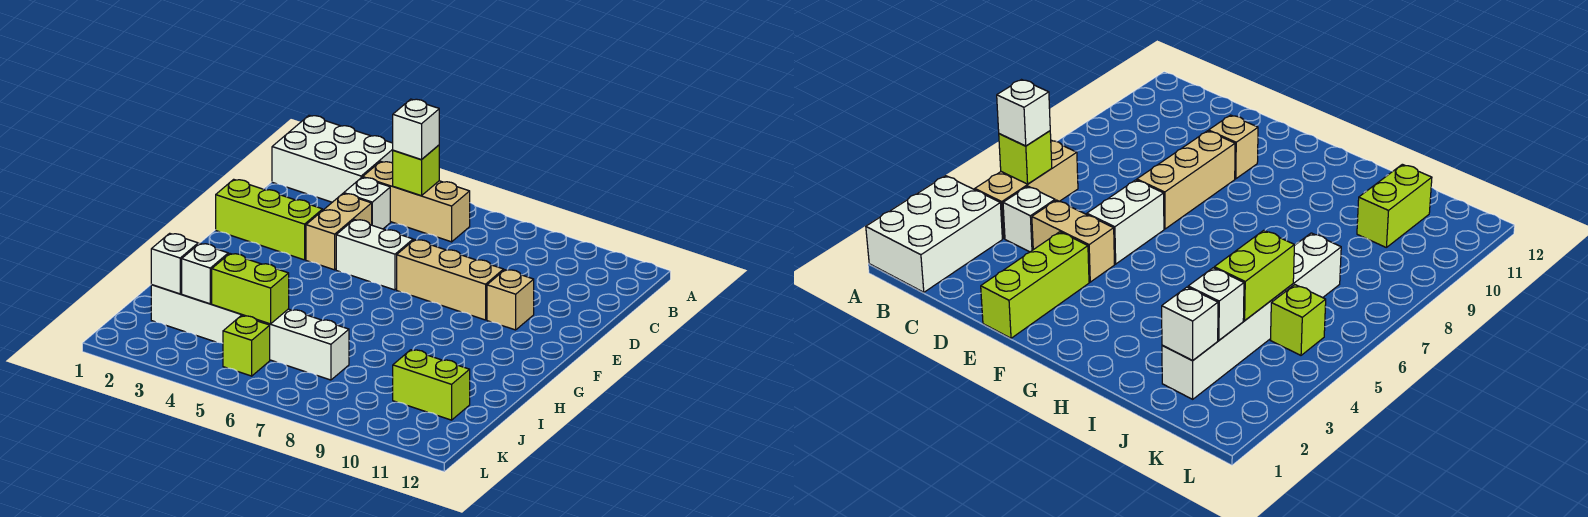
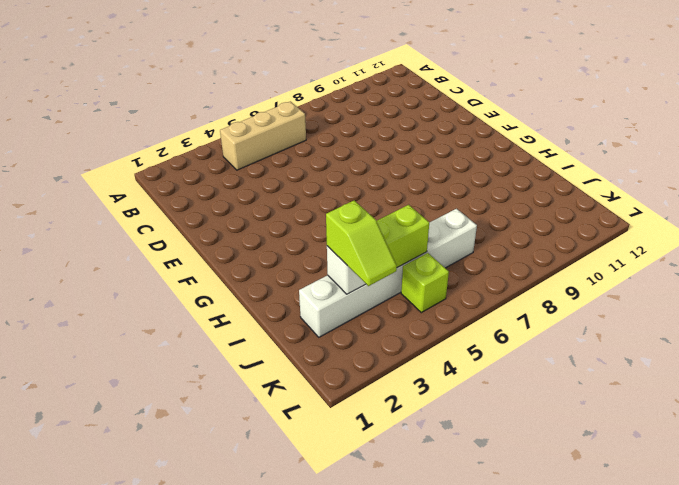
lime slope J3:K3 level 3 top J -> none
none -> white brick A1:B3 level 1
none -> white brick C4 level 1
none -> tan brick D4:E4 level 1

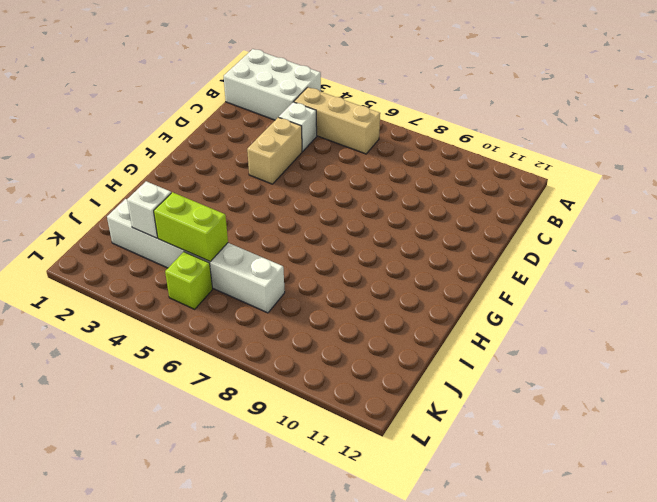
none -> lime brick E1:E3 level 1
none -> white brick E5:E6 level 1
none -> tan brick E7:E9 level 1

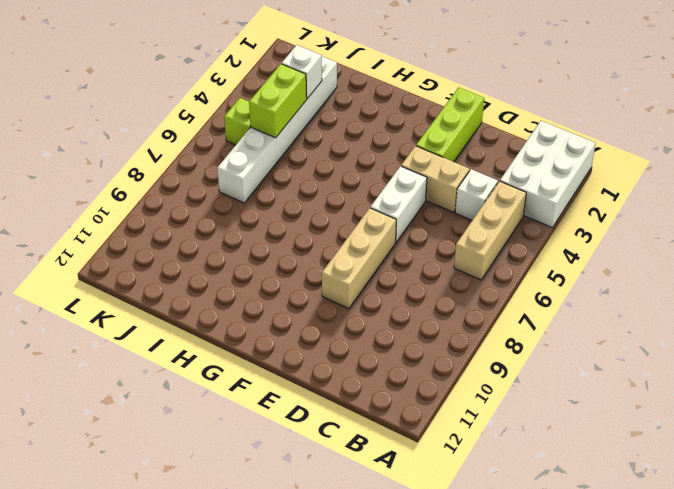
none -> tan brick E10 level 1
none -> lime brick J10:J11 level 1
none -> lime brick B5 level 2

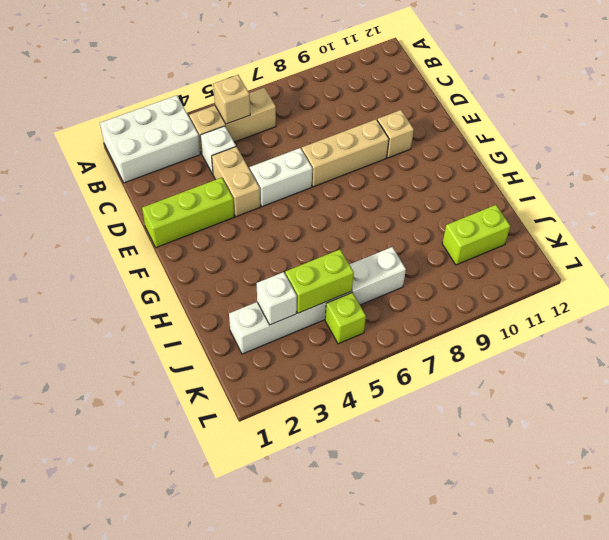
tan brick B5 level 2 -> lime brick B5 level 2
none -> white brick J2 level 2
none -> white brick B5 level 3

